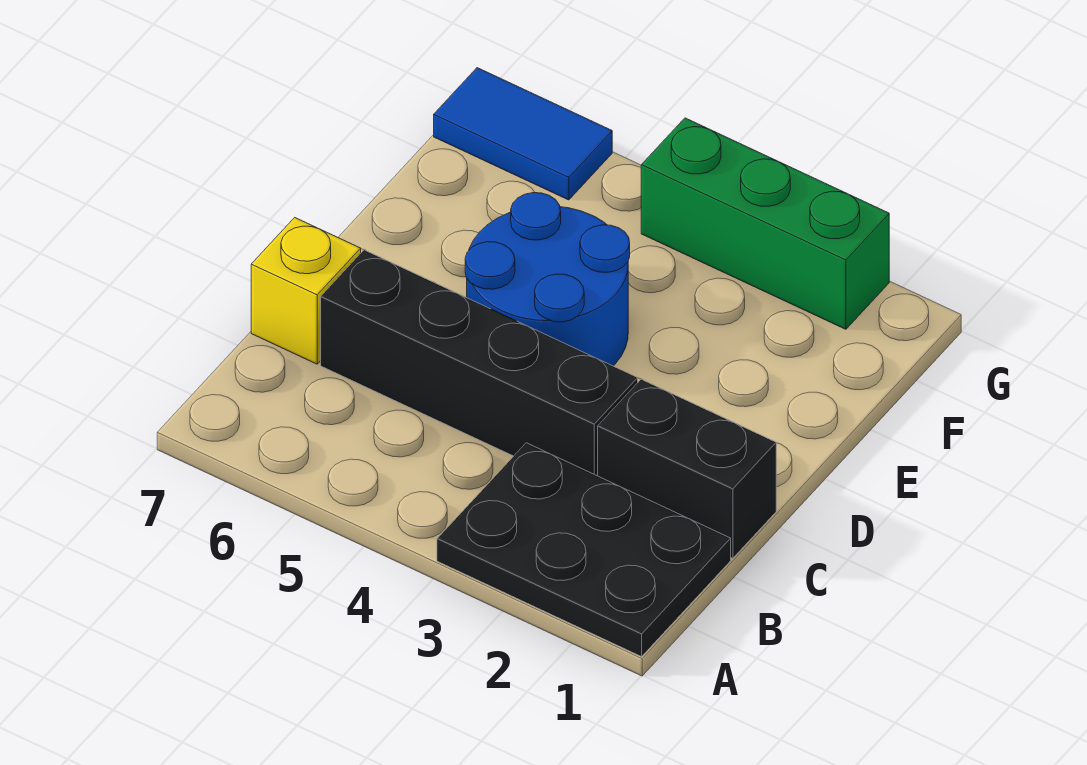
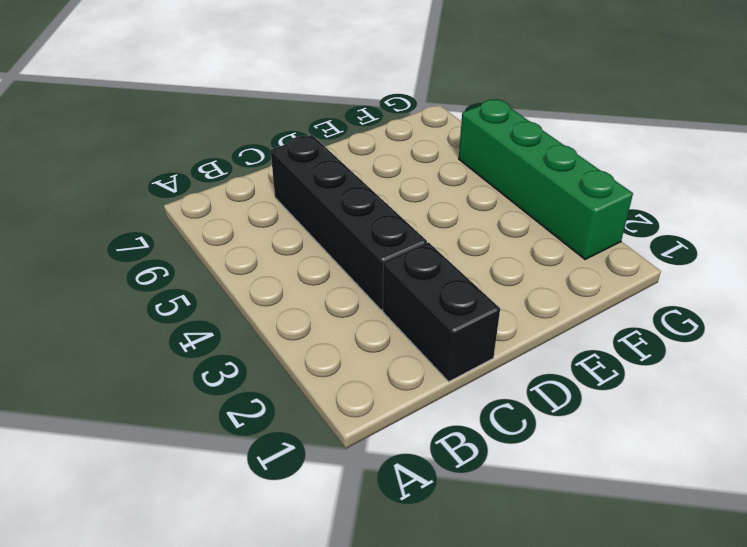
green brick G2:G5 level 1 -> green brick G2:G4 level 1
none -> black plate A1:B3 level 1
none -> yellow brick C7 level 1

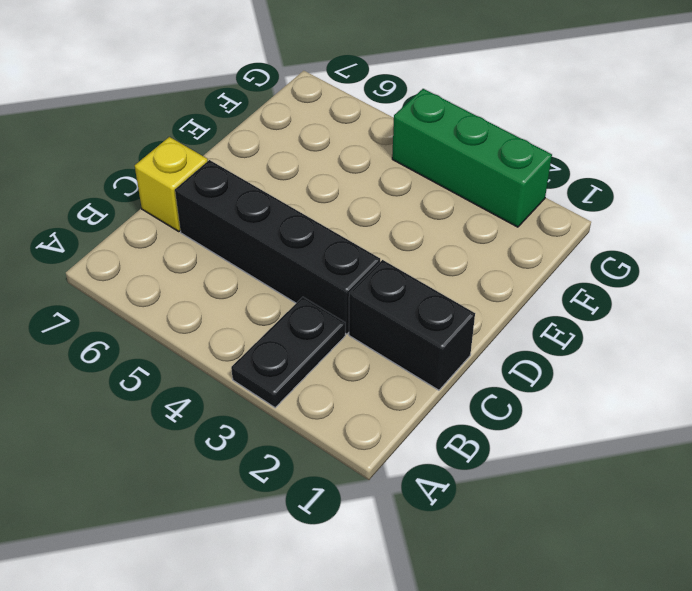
black plate A3:B3 level 1 -> black plate A1:B3 level 1
none -> blue round brick D4:E5 level 1
none -> blue tile G6:G7 level 1

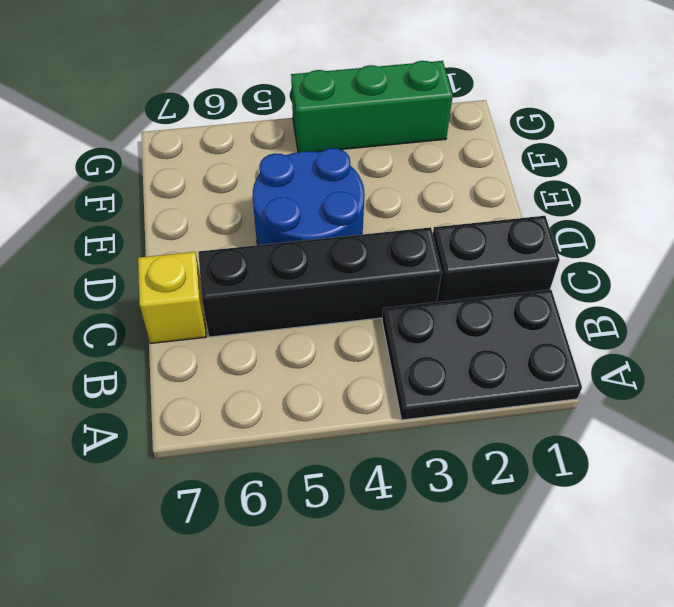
none -> blue tile G6:G7 level 1

